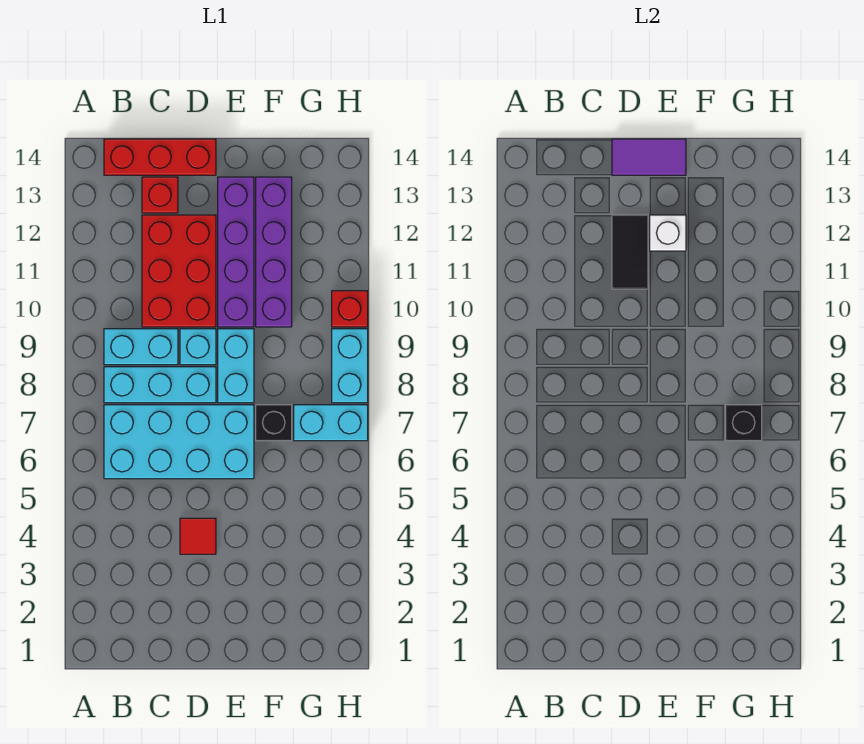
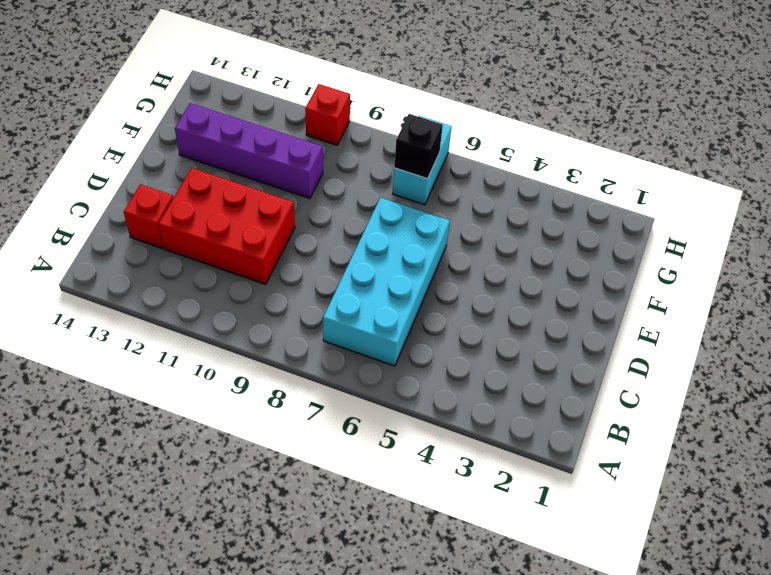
none -> cyan brick B8:D8 level 1
none -> cyan brick B9:C9 level 1
none -> red brick B14:D14 level 1

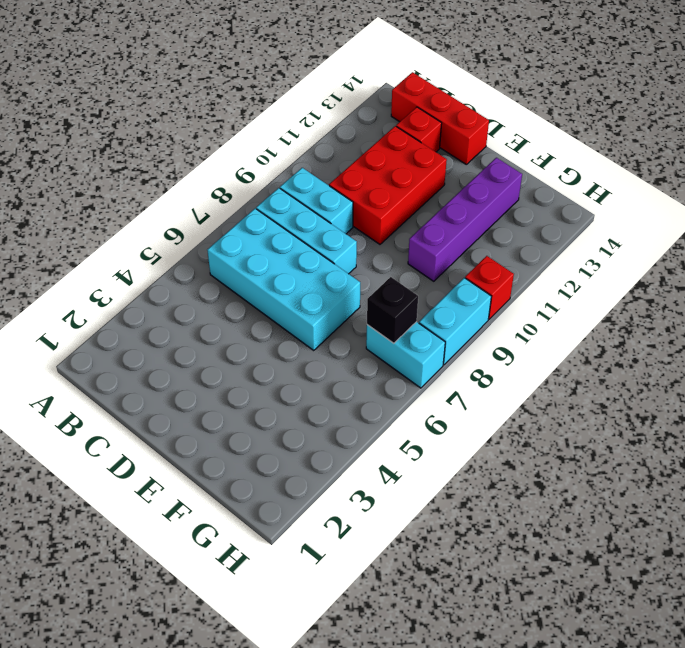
none -> red tile D4 level 1
none -> cyan brick D9 level 1
none -> cyan brick E8:E9 level 1

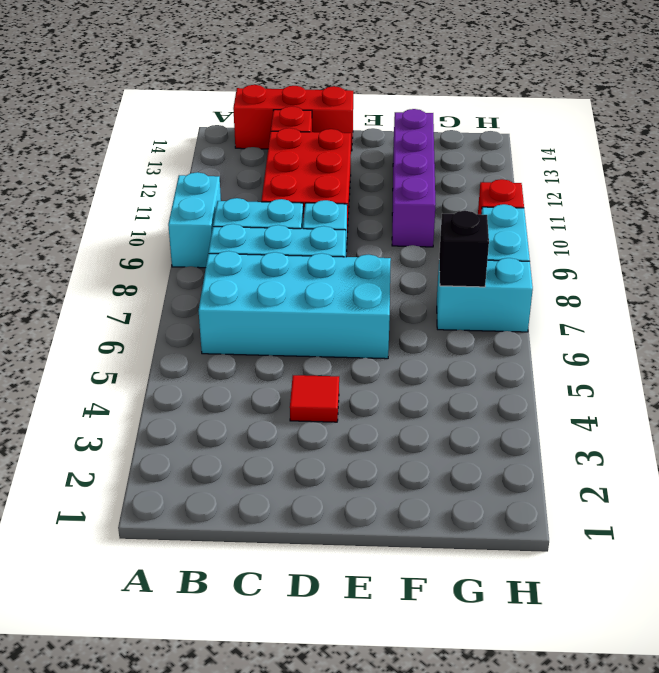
cyan brick A9:A10 level 1 -> cyan brick E8:E9 level 1
none -> purple brick E10:E13 level 1
none -> black brick F7 level 1
none -> black tile D11:D12 level 2

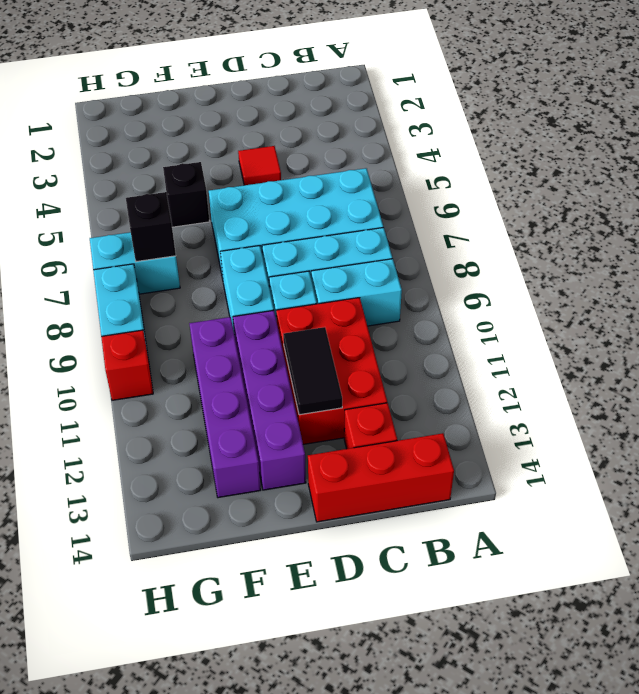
black brick F5 level 1 -> black brick F7 level 1
none -> purple tile D14:E14 level 2
none -> white brick E12 level 2

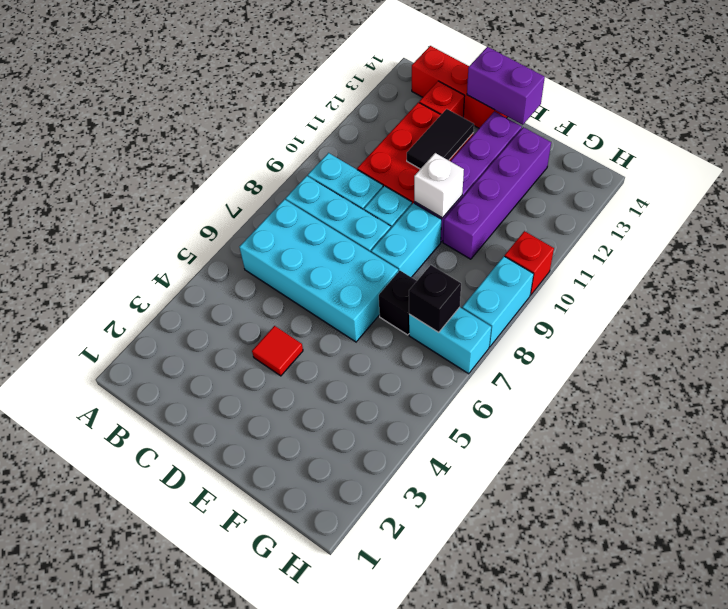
purple brick D14:E14 level 2 -> purple tile D14:E14 level 2
white brick E10 level 2 -> white brick E12 level 2

